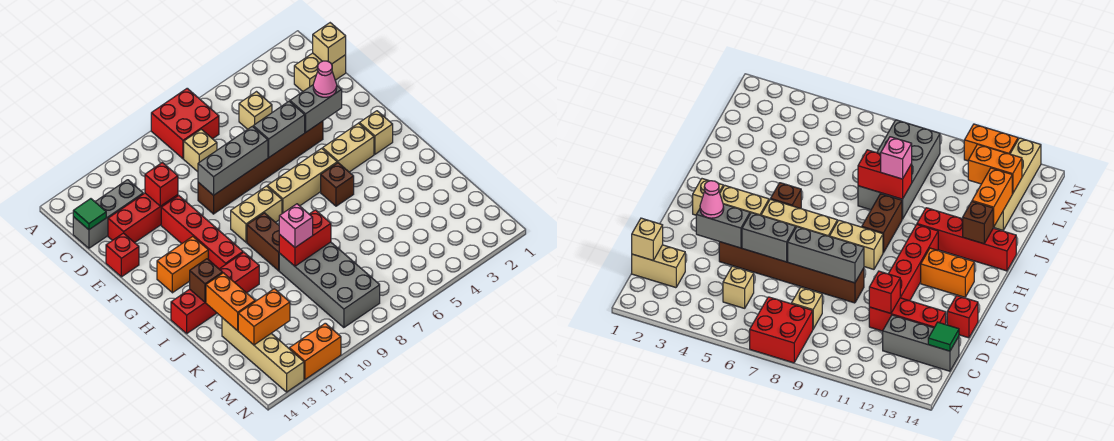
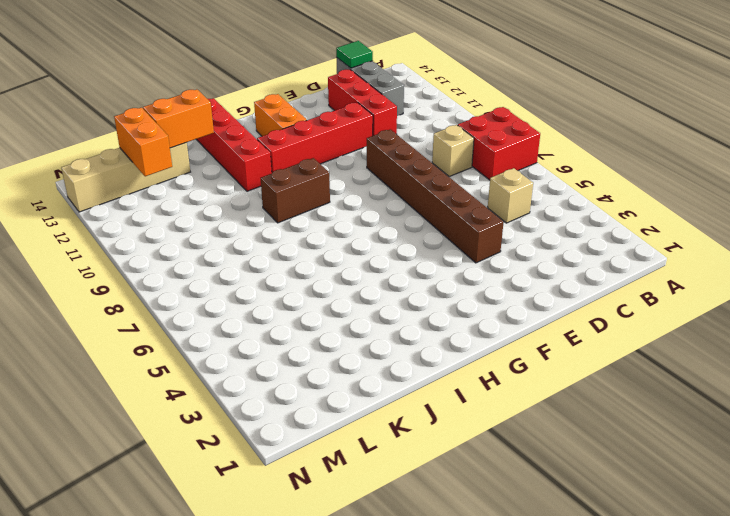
none -> tan brick C1:C2 level 1
none -> red brick E14 level 1
none -> tan brick G2 level 1
none -> tan brick G3:G4 level 1

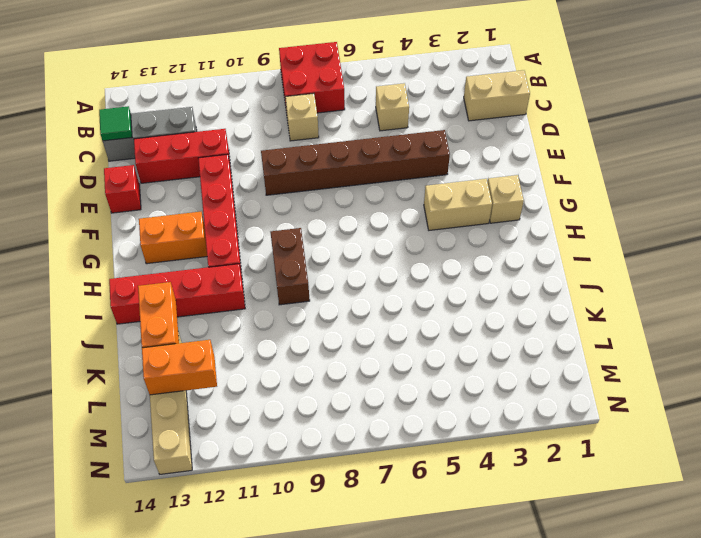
none -> tan brick G5:G7 level 1
none -> tan brick G8:G9 level 1
none -> brown brick H5 level 1
none -> grey brick J8:M9 level 1

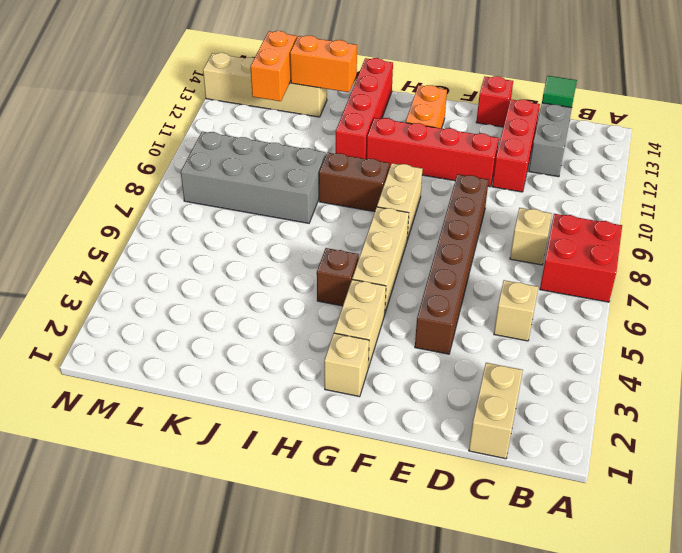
none -> orange brick N11:N12 level 1
none -> tan brick C1 level 2
none -> red brick D11 level 2
none -> grey brick E3:E4 level 2

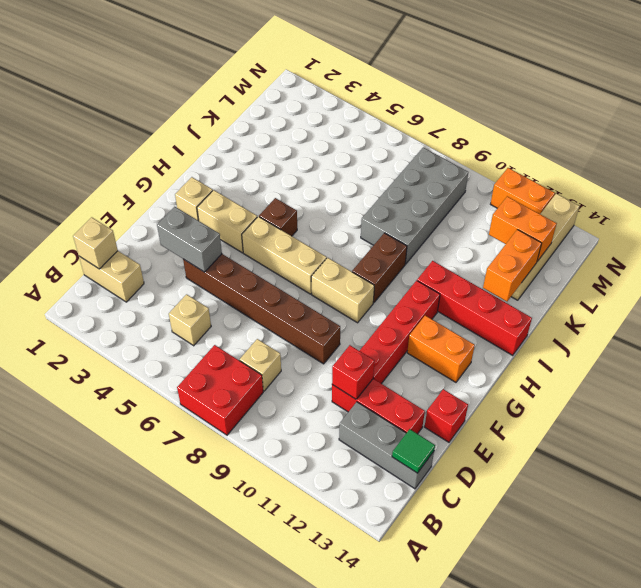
none -> grey brick E5:E6 level 2
none -> grey brick E7:E9 level 2
none -> brown brick I13 level 2
none -> red brick J8:J9 level 2

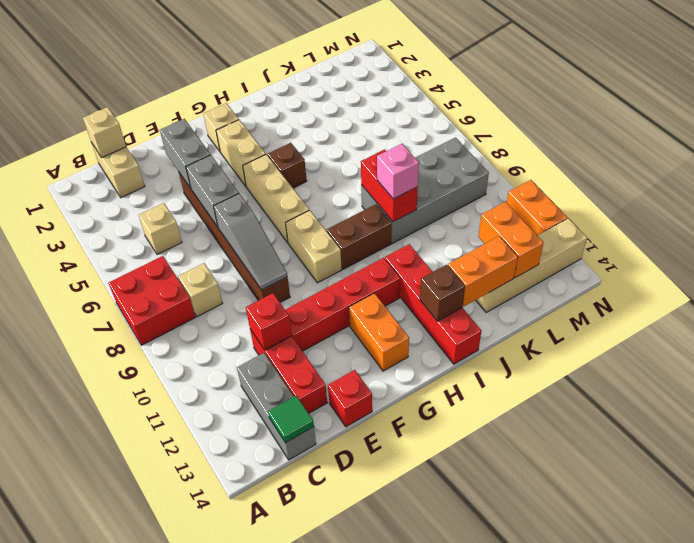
grey slope E7:E9 level 2 top 7 -> grey brick E7:E9 level 2
none -> pink cone E3 level 3

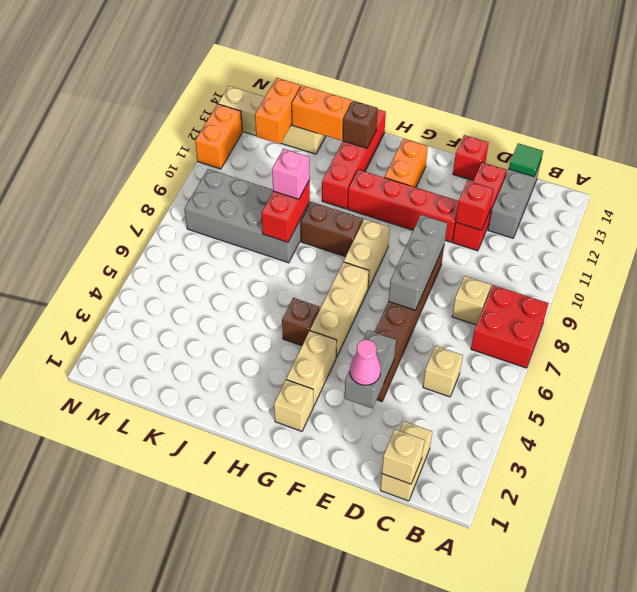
none -> grey brick E5:E6 level 2

